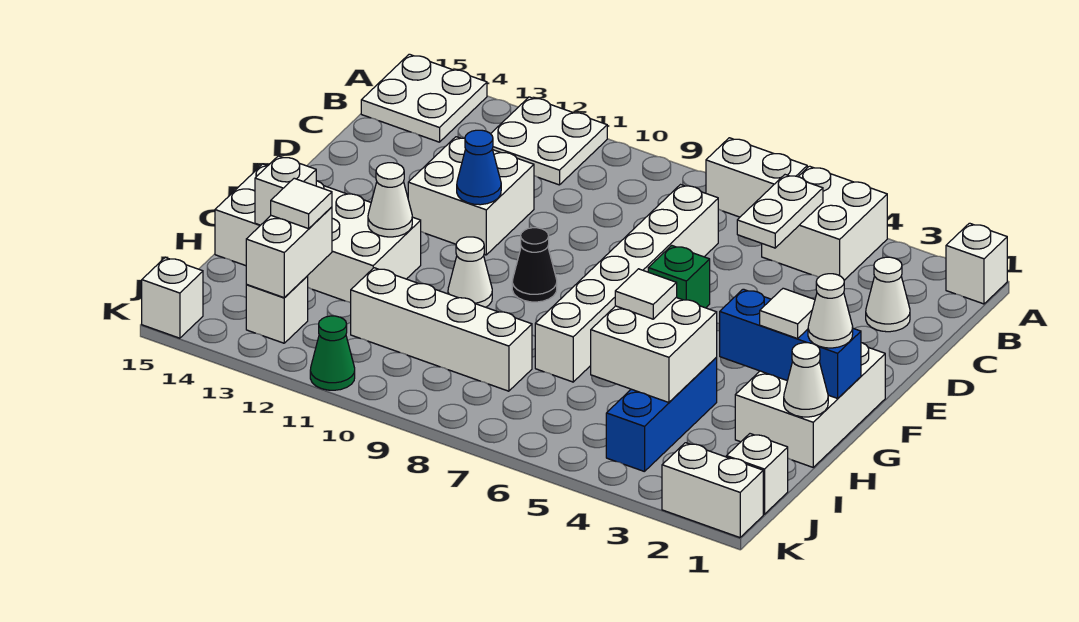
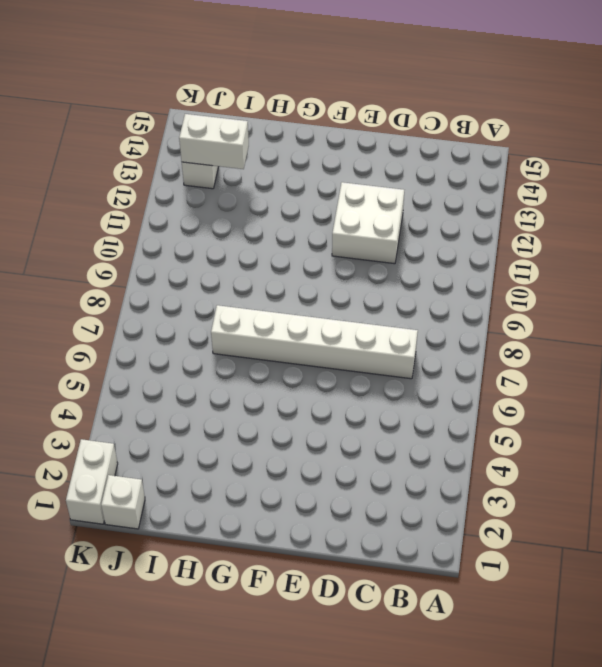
none -> white brick A1 level 1
none -> white brick A4:B5 level 1
none -> white brick A6:A7 level 1
none -> white plate A11:B12 level 1

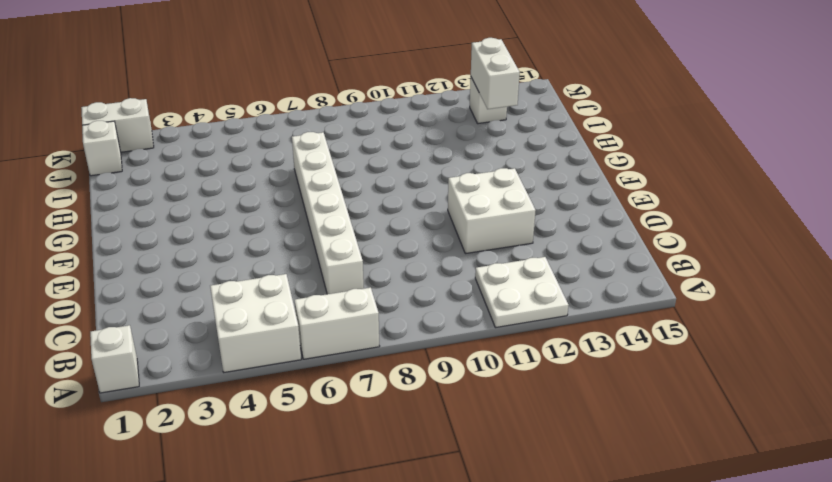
none -> white plate A14:B15 level 1
none -> white cone C2 level 1
none -> green brick E6 level 1
none -> white brick F1:H2 level 1

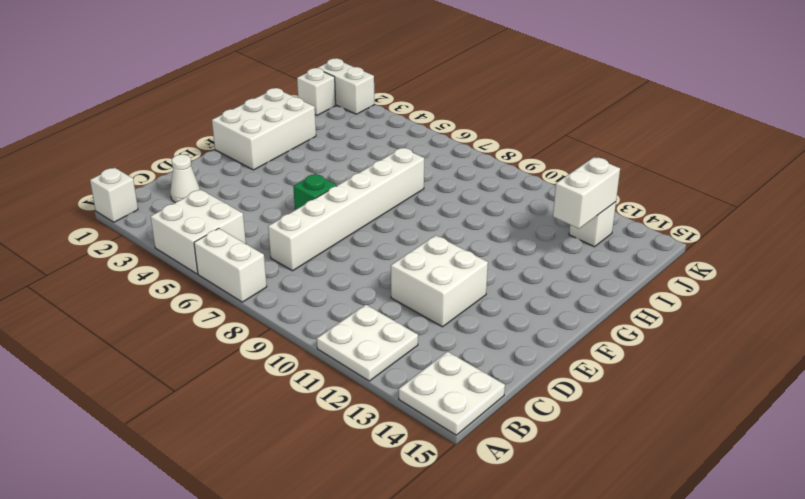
none -> black cone F9 level 1
none -> white cone G10 level 1
none -> white brick G12:H15 level 1
none -> blue brick H4:J4 level 1

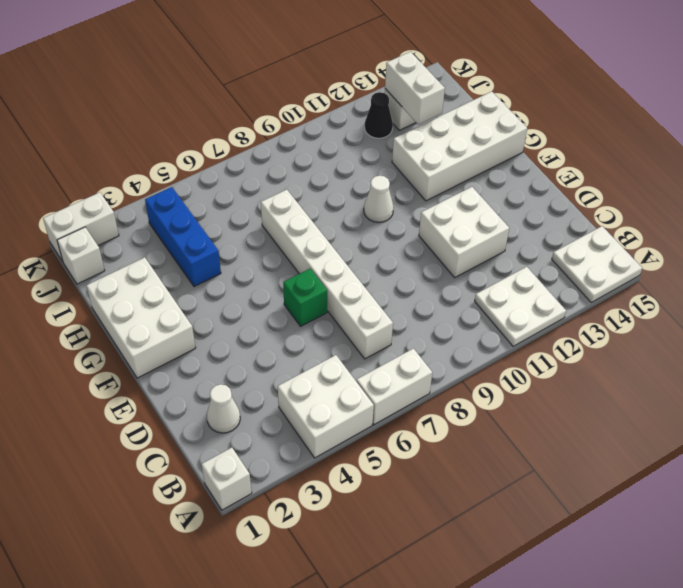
black cone J12 level 1 -> black cone F9 level 1
none -> white brick I8:I11 level 1
none -> green cone K11 level 1
none -> white brick K15 level 1
none -> white plate B5:C5 level 2

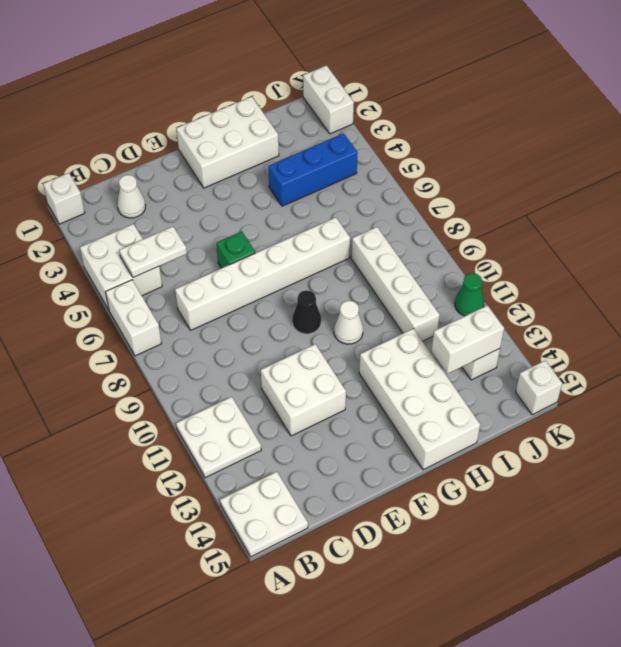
none -> white brick J1 level 1
none -> blue cone E11 level 2
none -> blue brick G1:G3 level 2
none -> white cone G12 level 2

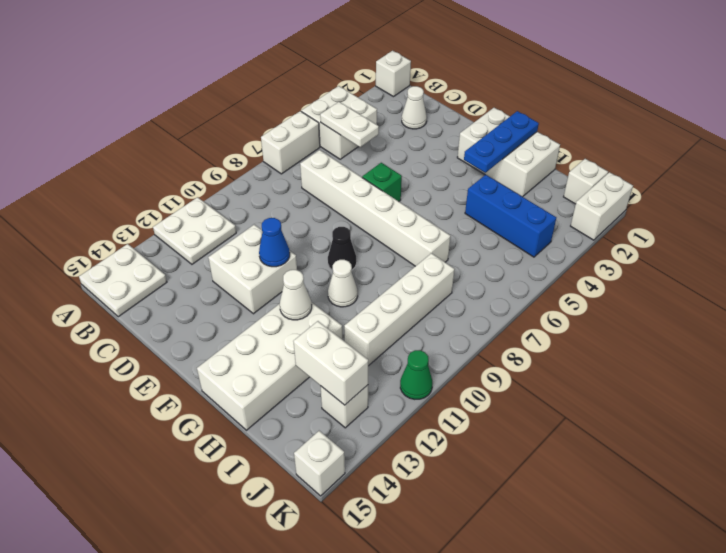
blue plate G1:G3 level 2 -> blue brick G1:G3 level 2
none -> white cone H1 level 2
none -> white brick H4:I5 level 2
none -> white brick H14 level 2
none -> white cone G1 level 3

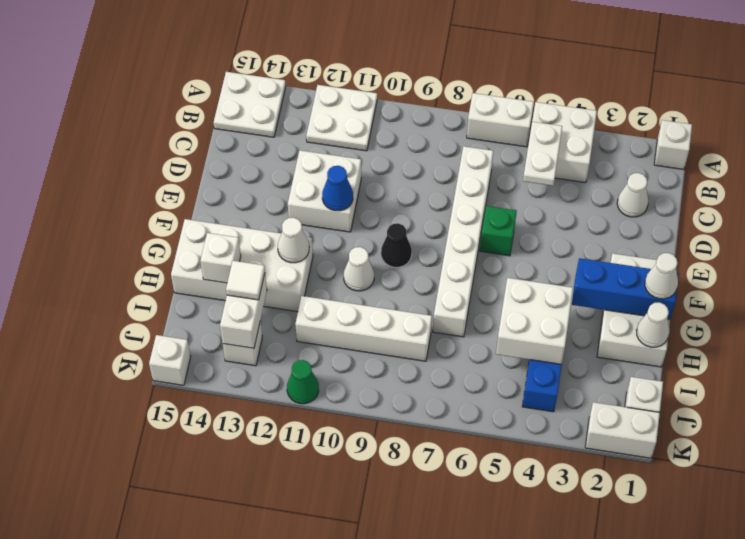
none -> white tile G2 level 3
none -> white tile H5 level 3

